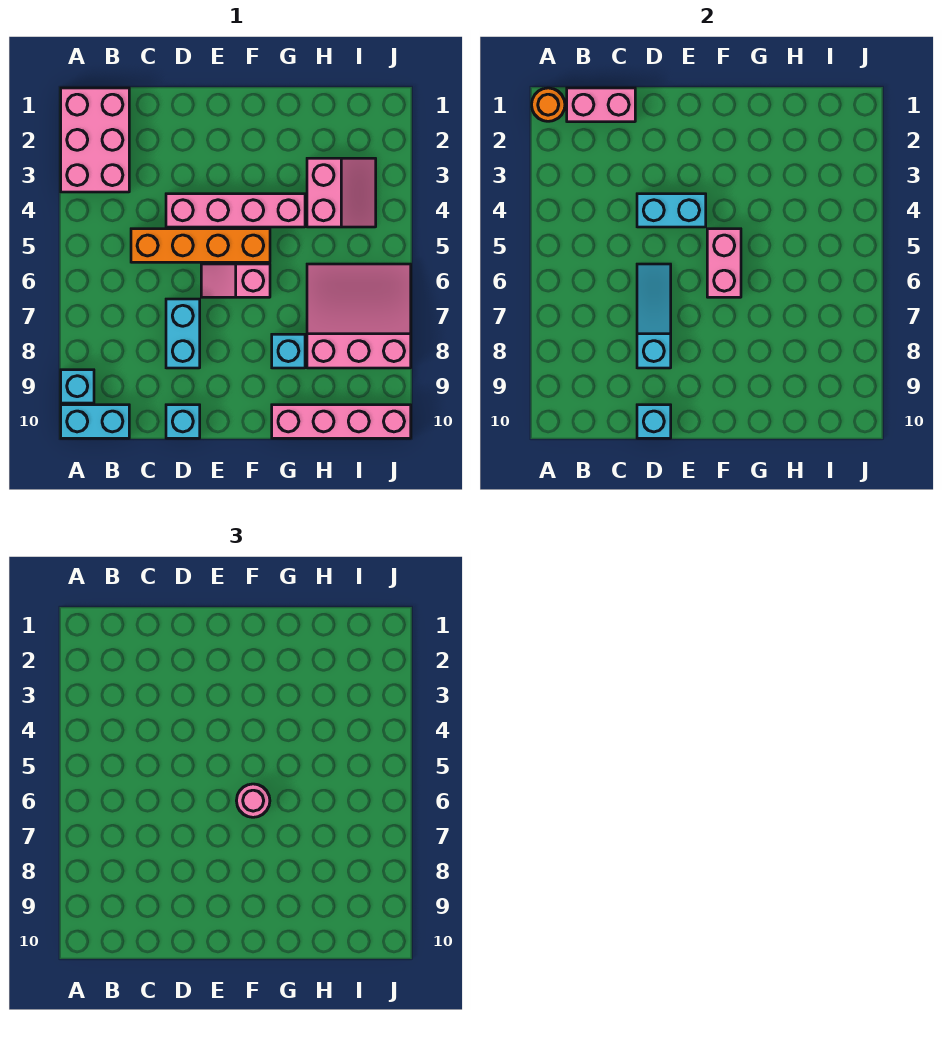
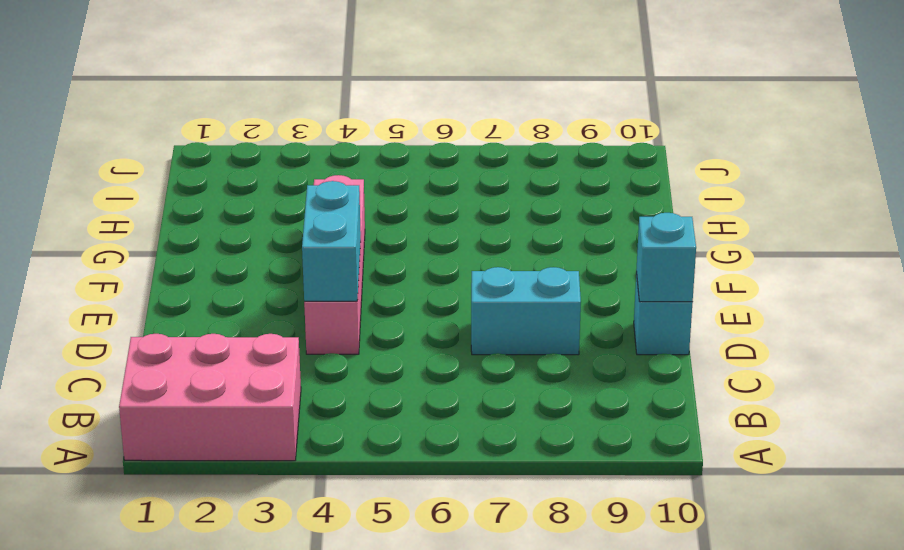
none -> cyan brick A9 level 1
none -> cyan brick A10:B10 level 1
none -> orange brick C5:F5 level 1

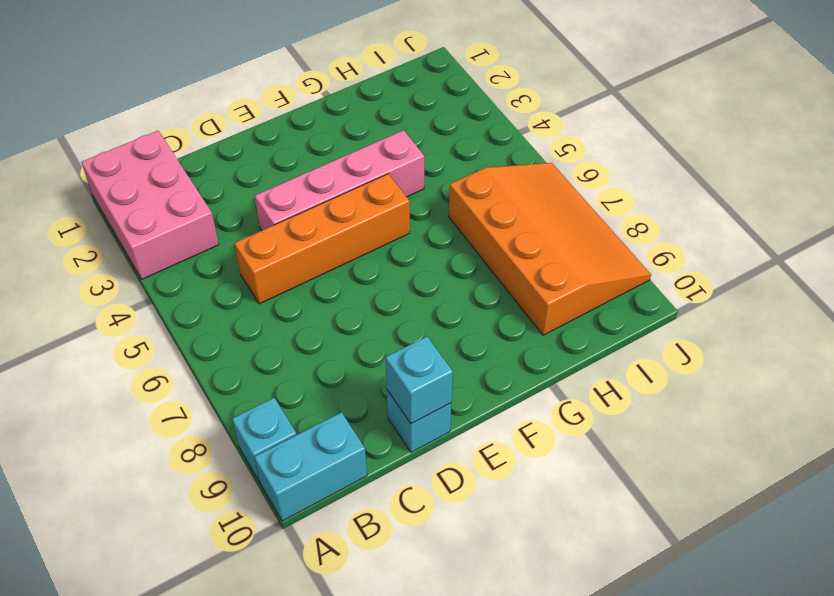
orange slope H6:J9 level 1 top H -> pink slope H6:J8 level 1 top 8
none -> cyan brick D7:D8 level 1
none -> pink slope E6:F6 level 1 top F
none -> cyan brick G8 level 1

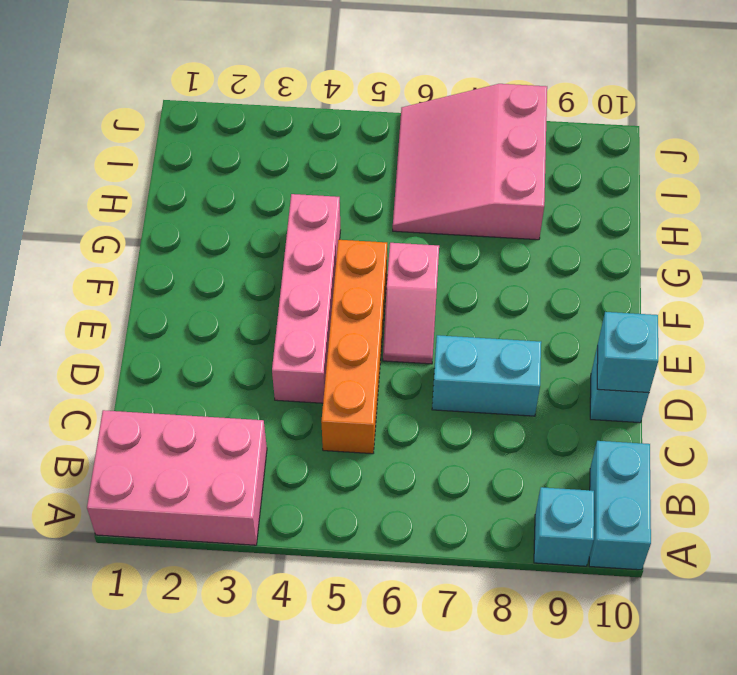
none -> cyan brick G8 level 1
none -> pink brick G10:J10 level 1
none -> pink slope H3:I4 level 1 top H

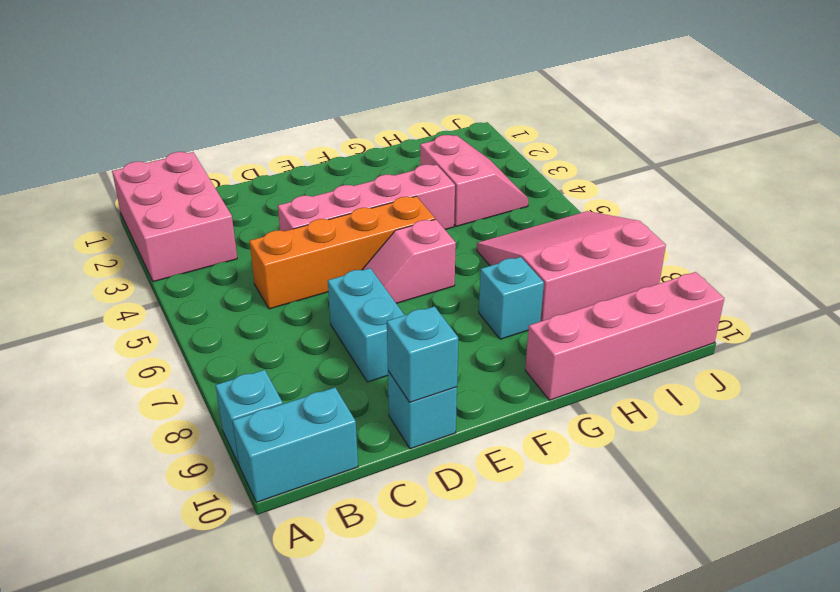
none -> orange round brick A1 level 2
none -> pink brick B1:C1 level 2
none -> cyan brick D4:E4 level 2

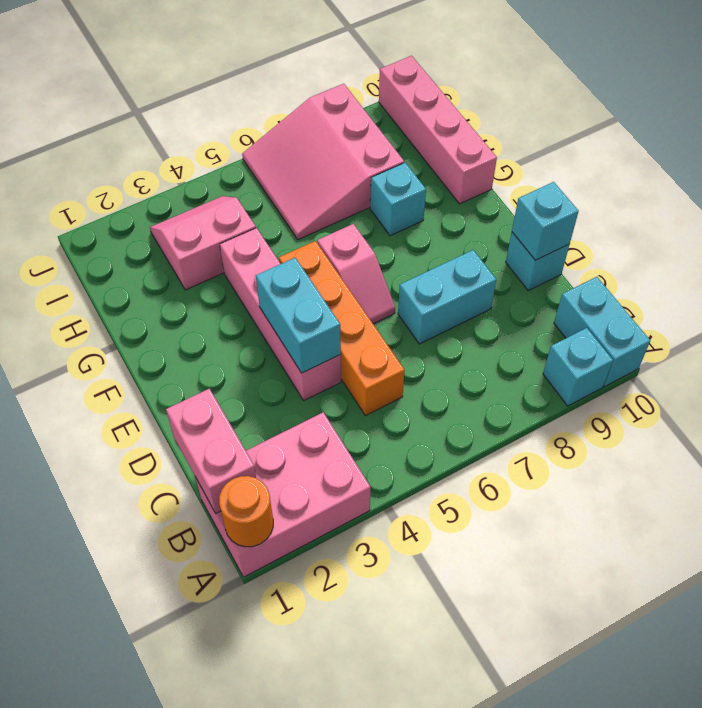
none -> cyan slope D6:D8 level 2 top 8
none -> pink brick F5:F6 level 2
none -> pink round brick F6 level 3

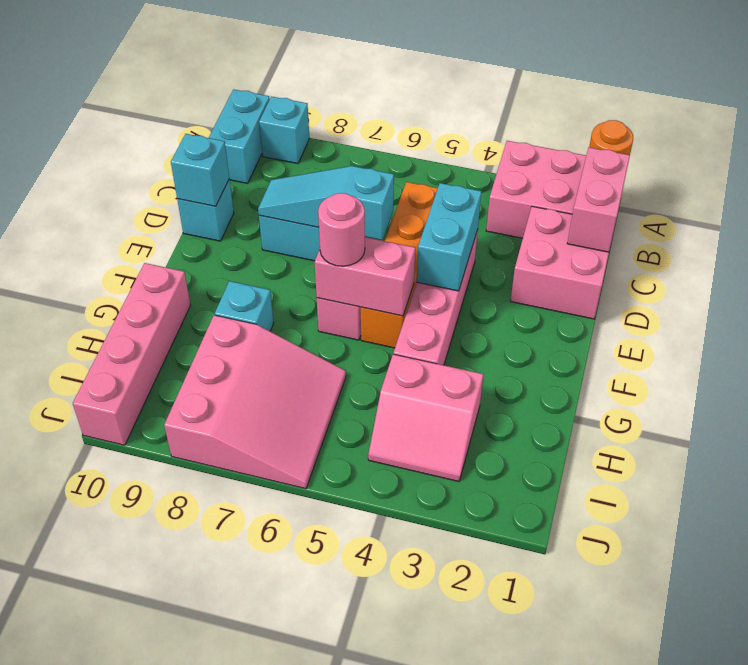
pink brick C1:D2 level 1 -> none
cyan slope D6:D8 level 2 top 6 -> cyan slope D6:D8 level 2 top 8

